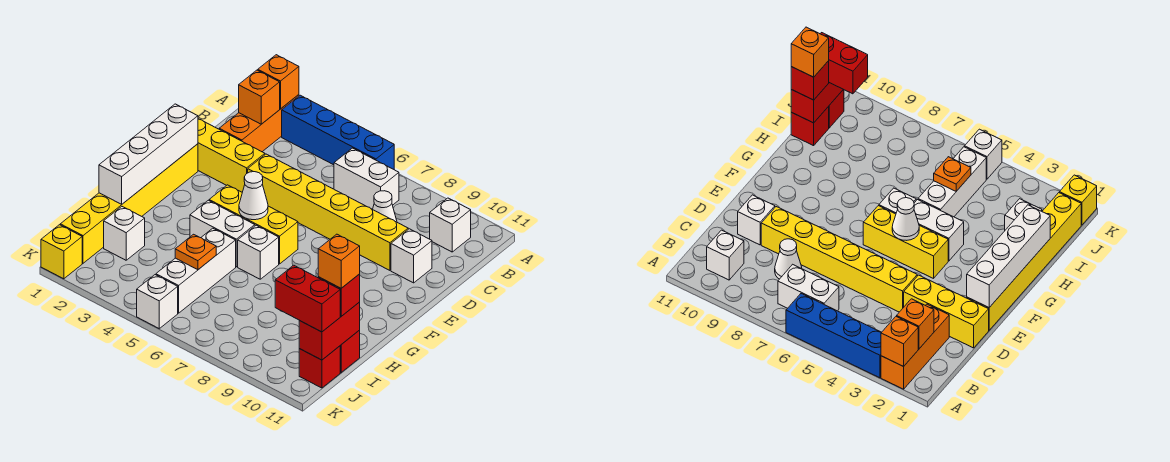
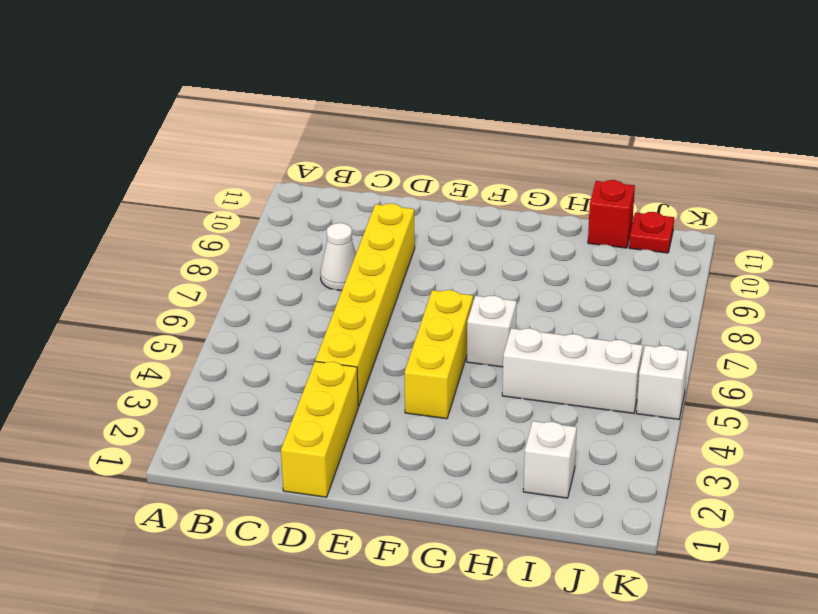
red plate J11 level 1 -> red brick J11 level 1
none -> orange brick A2:C2 level 1
none -> blue brick A3:A6 level 1
none -> white brick B6:B7 level 1

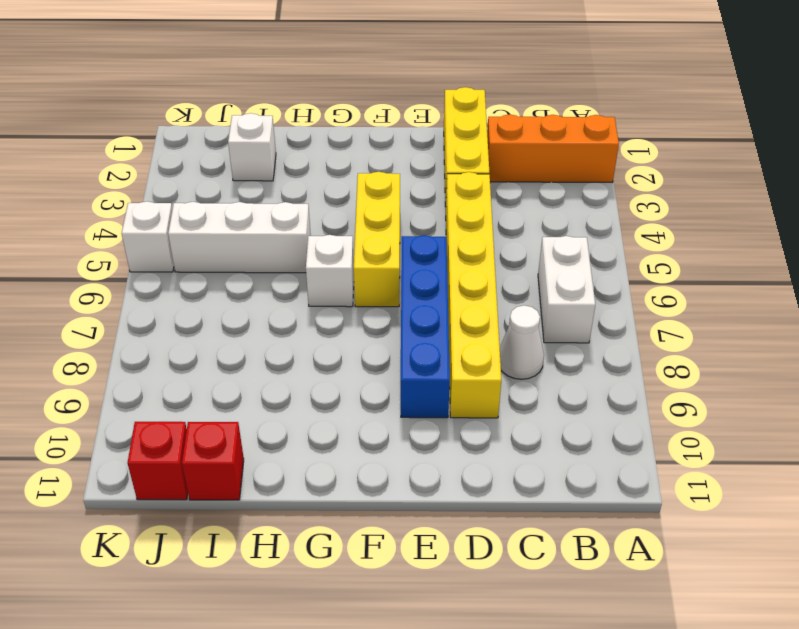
blue brick E6:E9 level 1 -> blue brick A3:A6 level 1
none -> white brick B10 level 1
none -> white brick D10 level 1
none -> yellow brick E1:J1 level 1

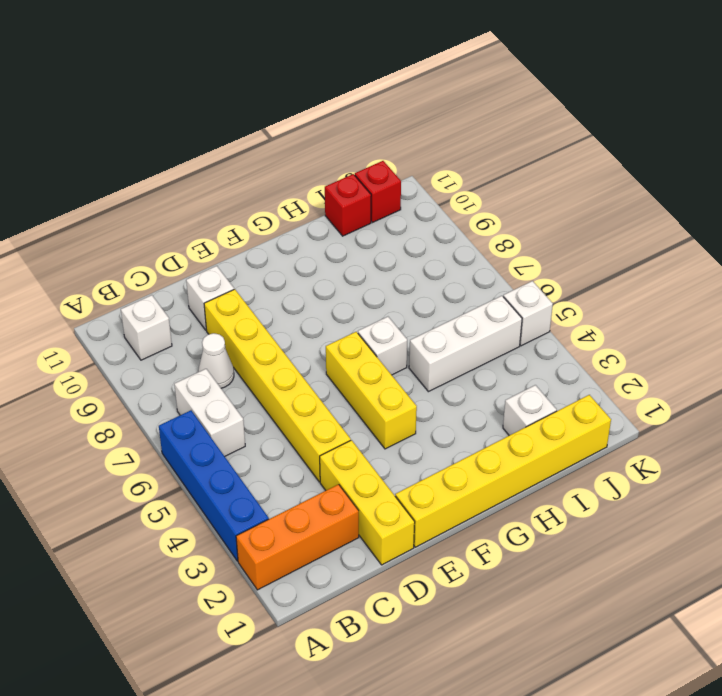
none -> white brick G4:G5 level 1
none -> yellow brick K1 level 1
none -> orange brick A2 level 2

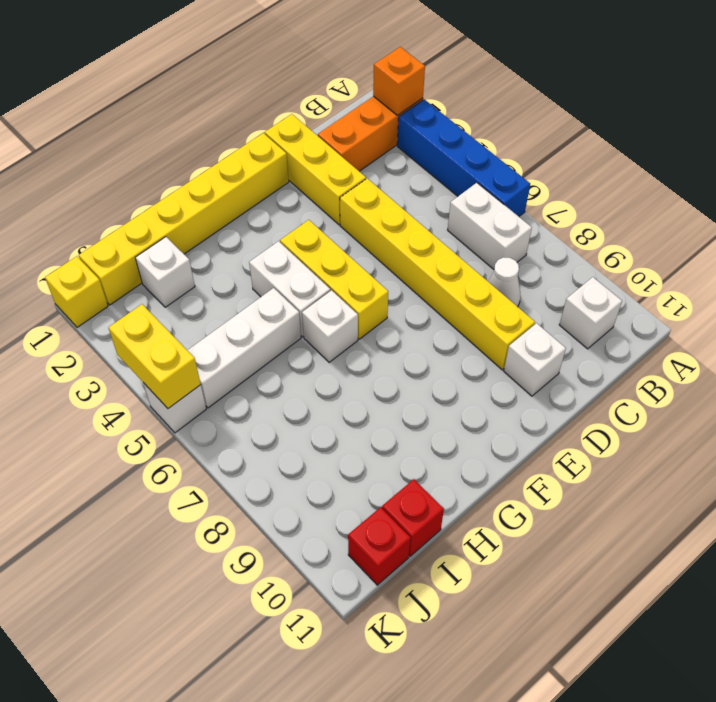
yellow brick K4:K5 level 2 -> none
none -> orange brick B2 level 2
none -> white brick E1:H1 level 2
none -> white cone F5 level 2

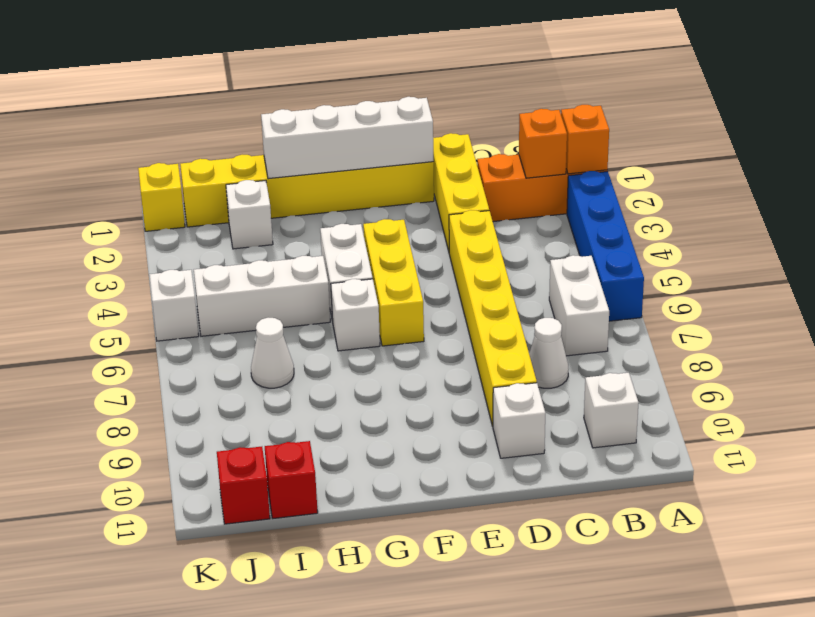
white cone I7 level 1 -> white cone F5 level 2
none -> orange plate I5 level 2
none -> red brick I11:J11 level 2
none -> red brick I11 level 3

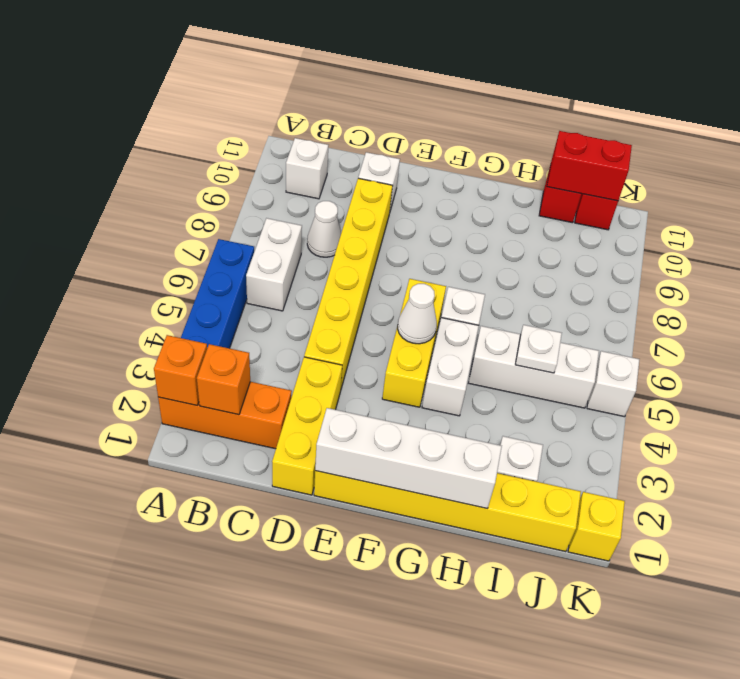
white plate I5 level 2 -> orange plate I5 level 2
none -> red brick I11 level 3
none -> red brick J10:J11 level 3
none -> orange brick I11 level 4

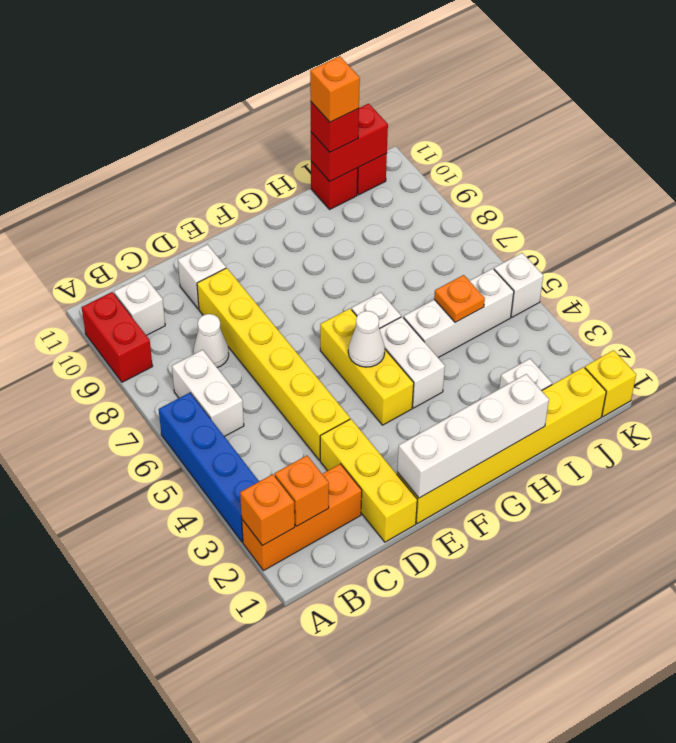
red brick A9:A10 level 1 -> red brick J10:J11 level 3

